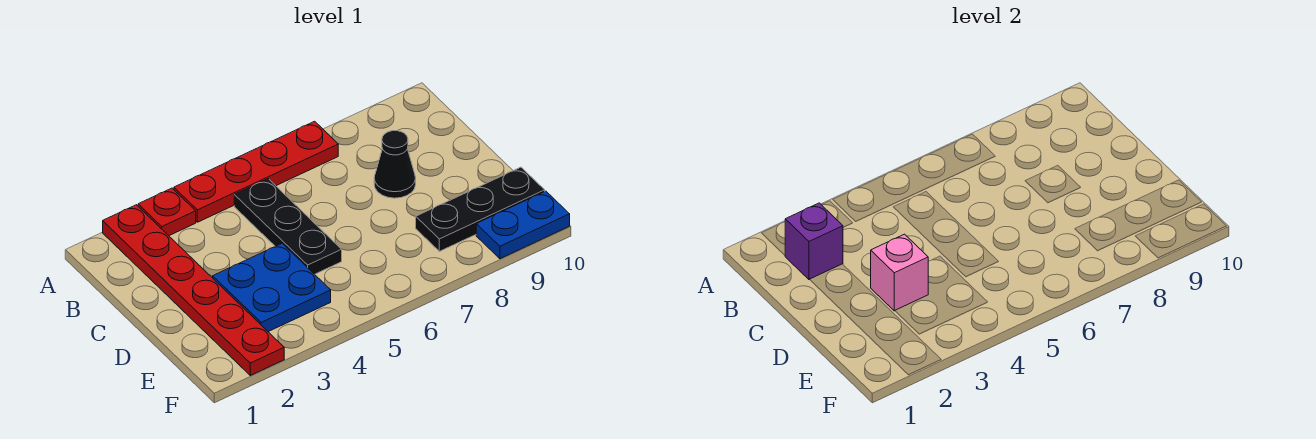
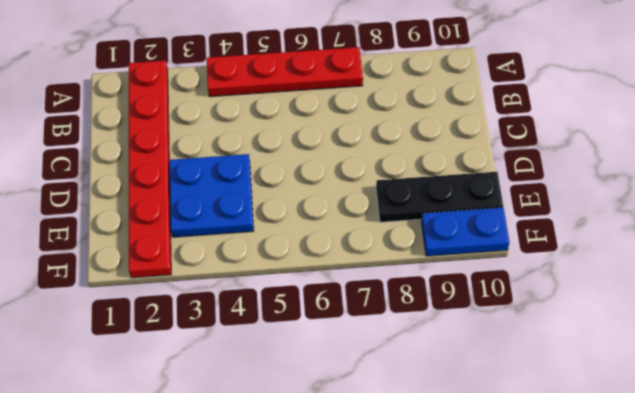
none -> red plate A3 level 1
none -> black plate B5:D5 level 1

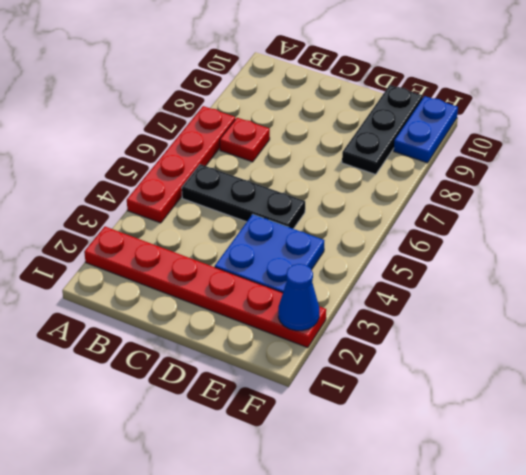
red plate B7 level 1 -> red plate A3 level 1
blue cone F2 level 2 -> none
none -> black cone C8 level 1
none -> purple brick B2 level 2

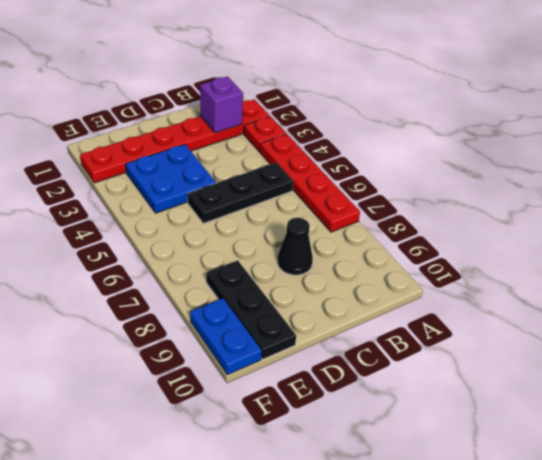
none -> pink brick D3 level 2

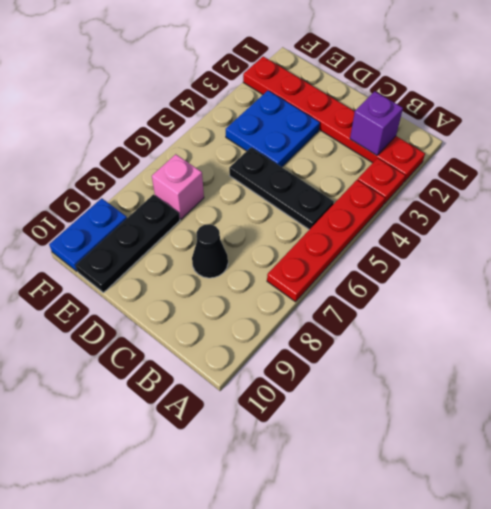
pink brick E7 level 1 -> pink brick D3 level 2

